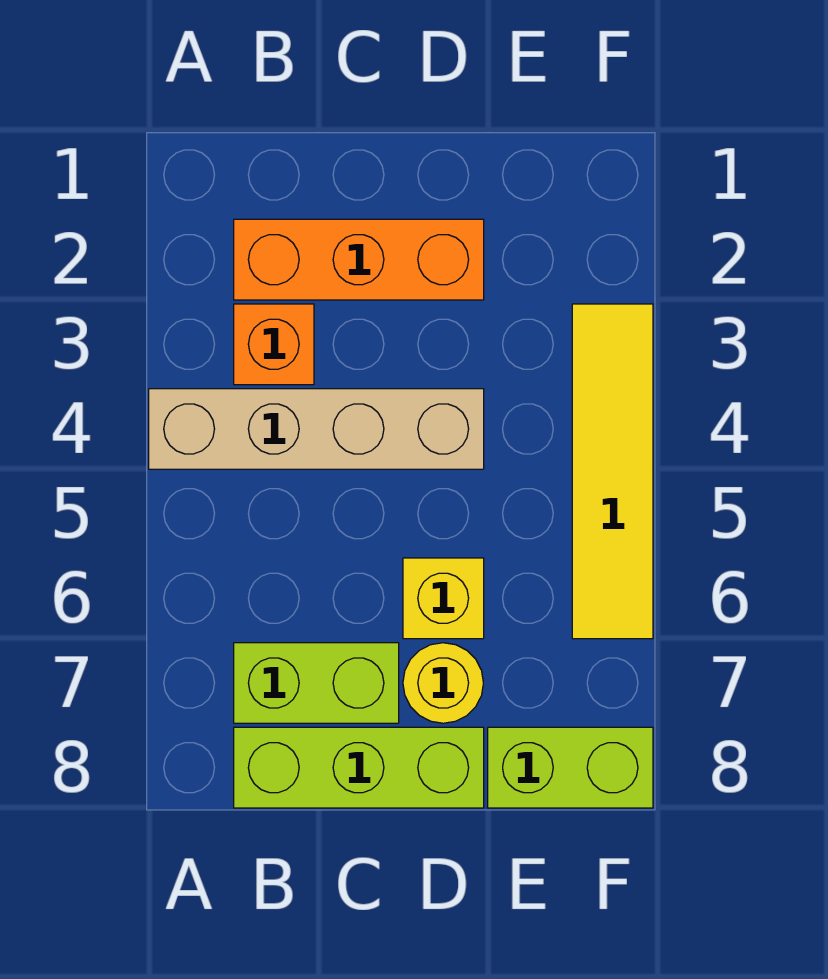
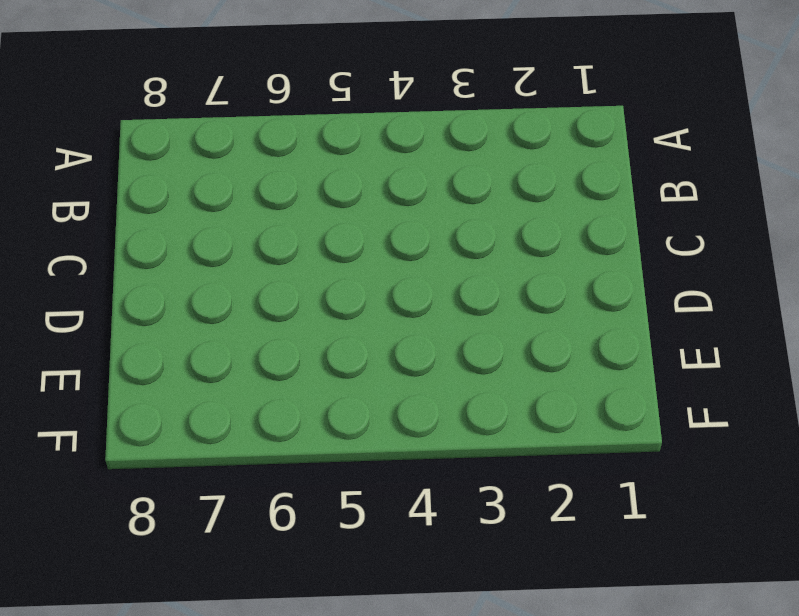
none -> tan brick A4:D4 level 1
none -> orange brick B2:D2 level 1

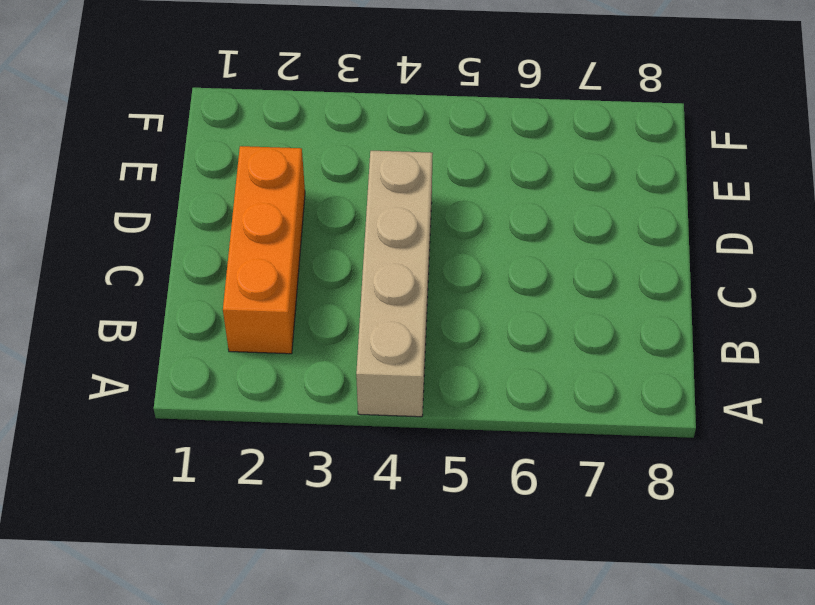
none -> orange brick B3 level 1
none -> lime brick B7:C7 level 1

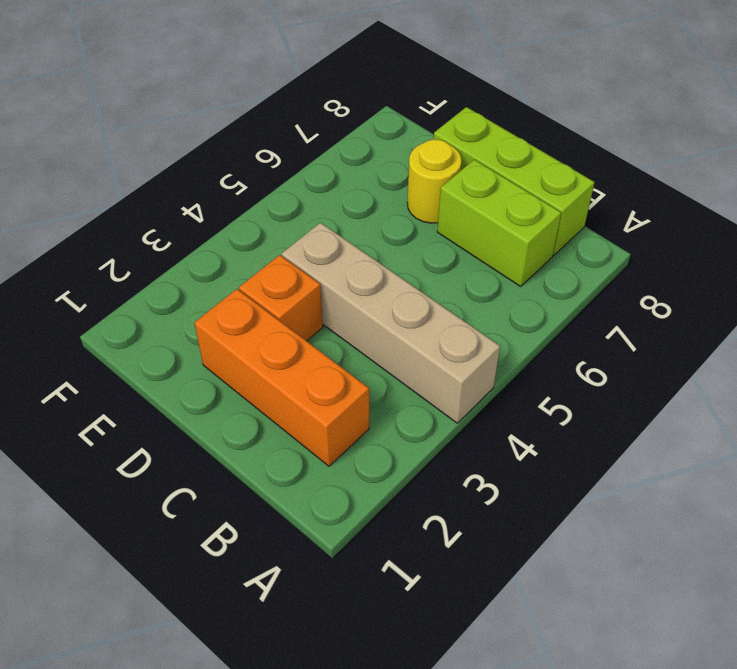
orange brick D3 level 1 -> orange brick B3 level 1
none -> yellow brick D6 level 1
none -> lime brick E8:F8 level 1

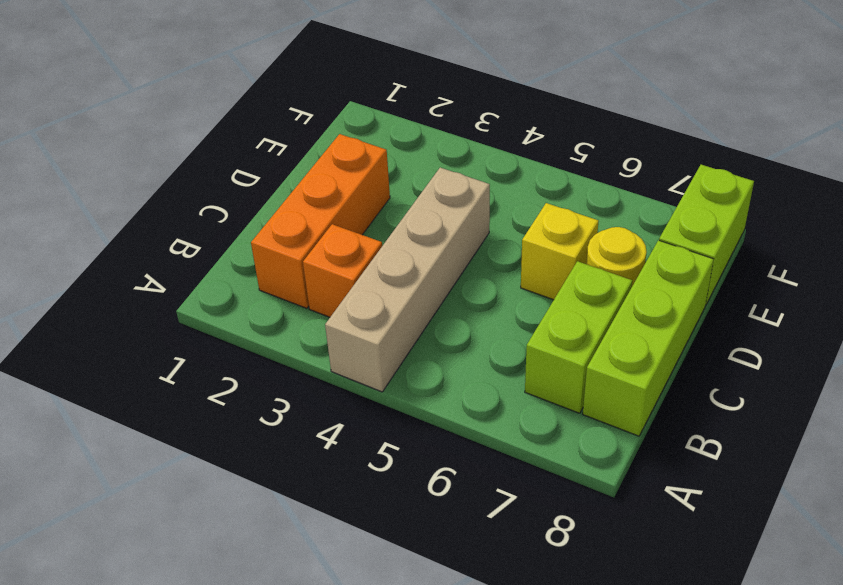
none -> yellow tile F3:F6 level 1

